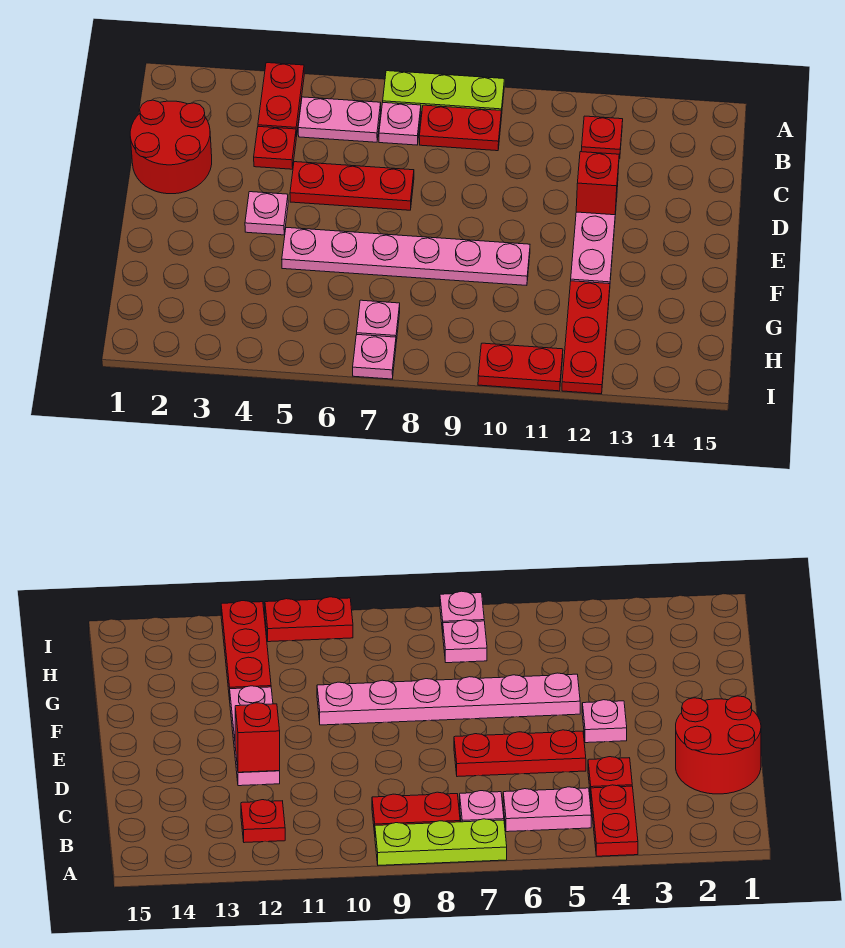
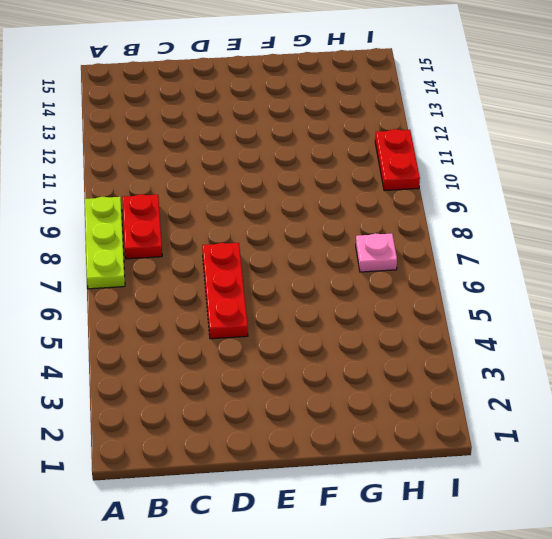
none -> red plate A4:B4 level 1
none -> pink plate B5:B6 level 1
none -> pink plate B7 level 1

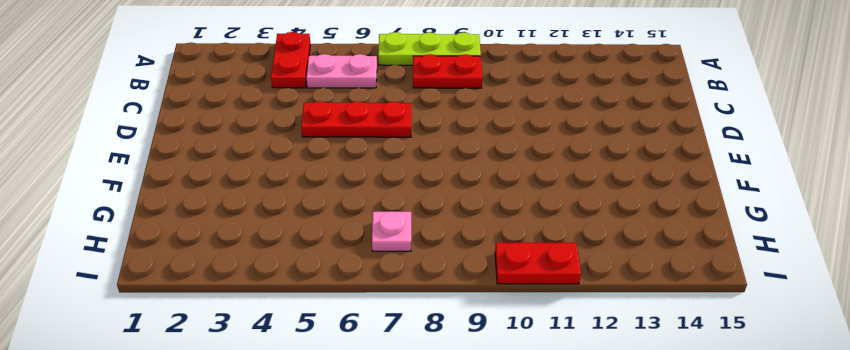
none -> pink plate B7 level 1
none -> red plate B12 level 1
none -> red round brick C1:D2 level 1

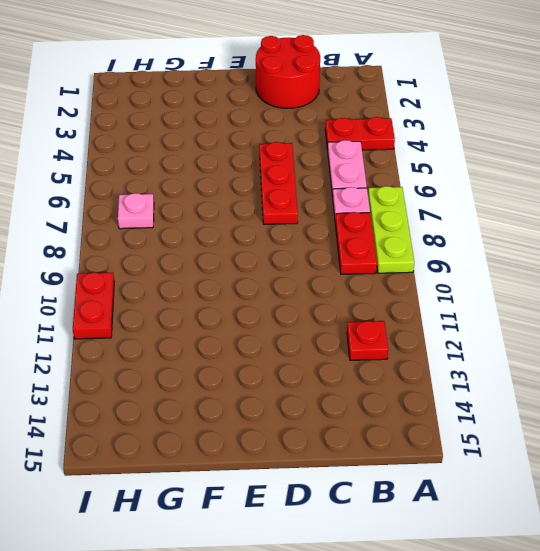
none -> red plate C4 level 1
none -> pink plate D12:F12 level 1
none -> pink plate E4 level 1

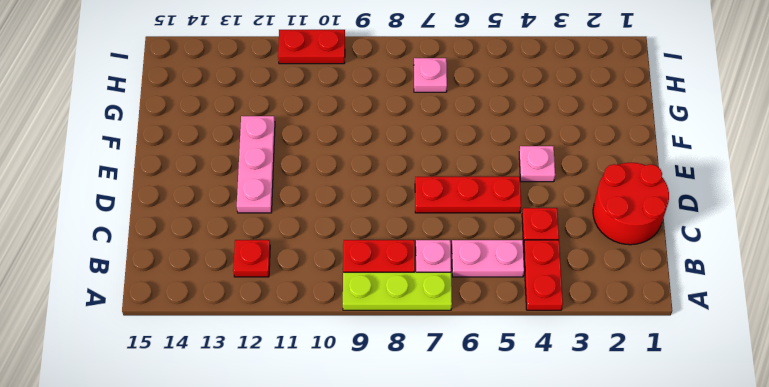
none -> pink plate F5:F10 level 1
none -> red plate G12:I12 level 1
none -> pink plate I7 level 1

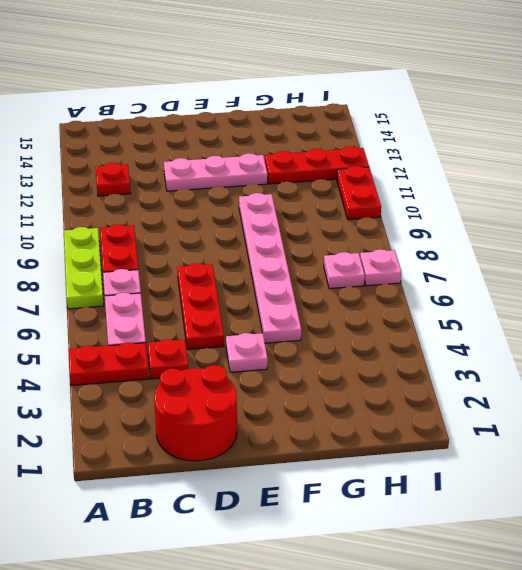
none -> red brick D12 level 2

